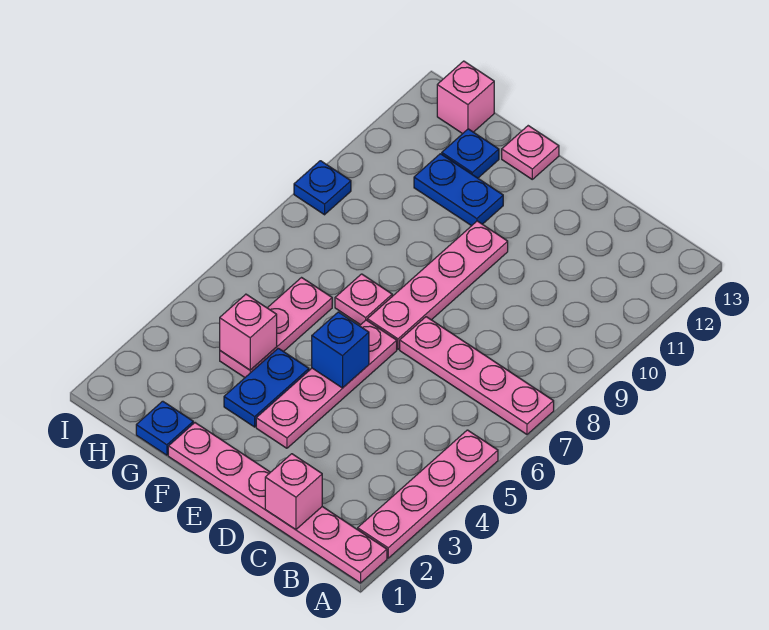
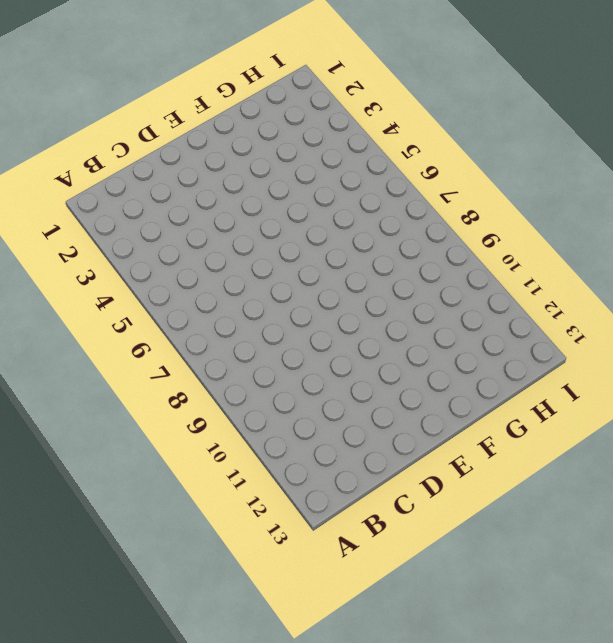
none -> pink plate A1:F1 level 1
none -> pink plate A2:A5 level 1
none -> pink plate A7:D7 level 1

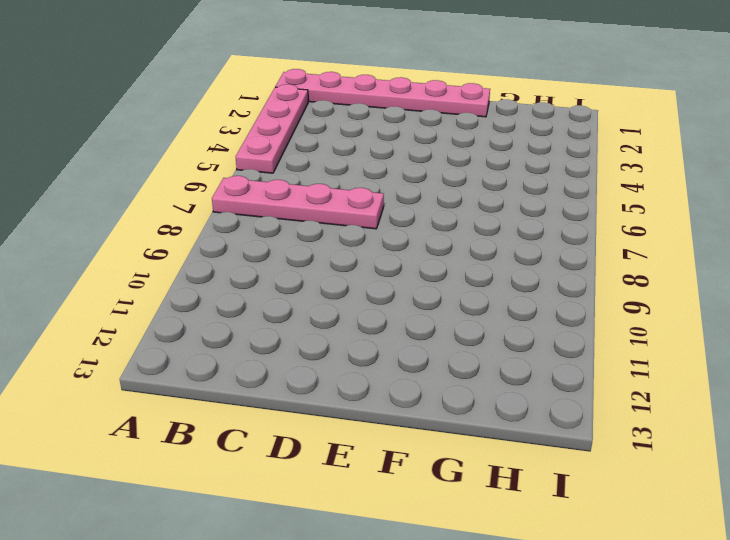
none -> pink plate E3:E6 level 1
none -> pink plate E7:E10 level 1
none -> blue plate F3:F4 level 1

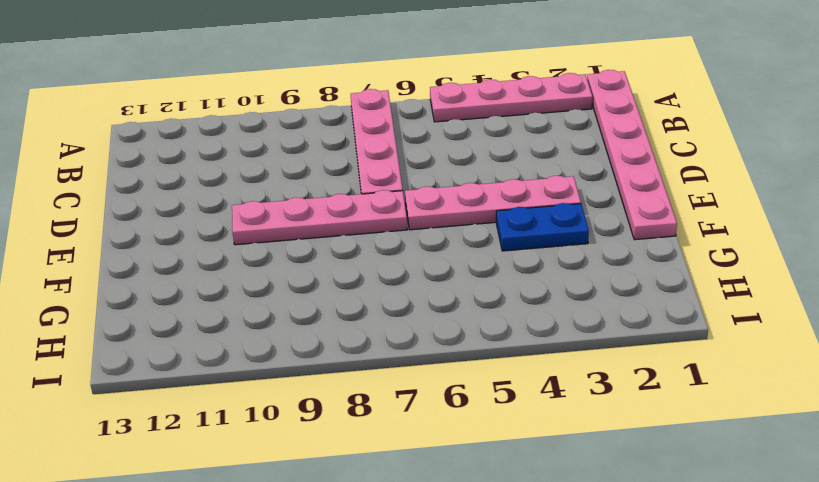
none -> pink plate F7 level 1
none -> blue plate F11:G11 level 1
none -> pink plate F13 level 1

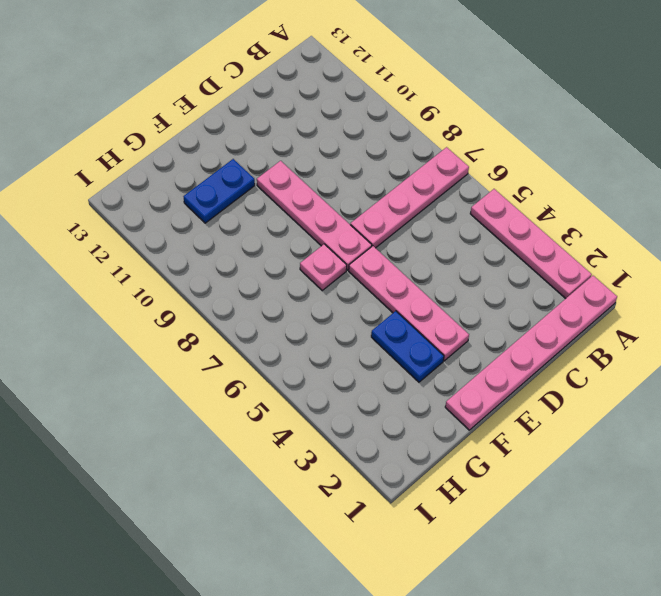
none -> pink plate F13 level 1
none -> blue plate G1 level 1
none -> pink plate G4:G6 level 1

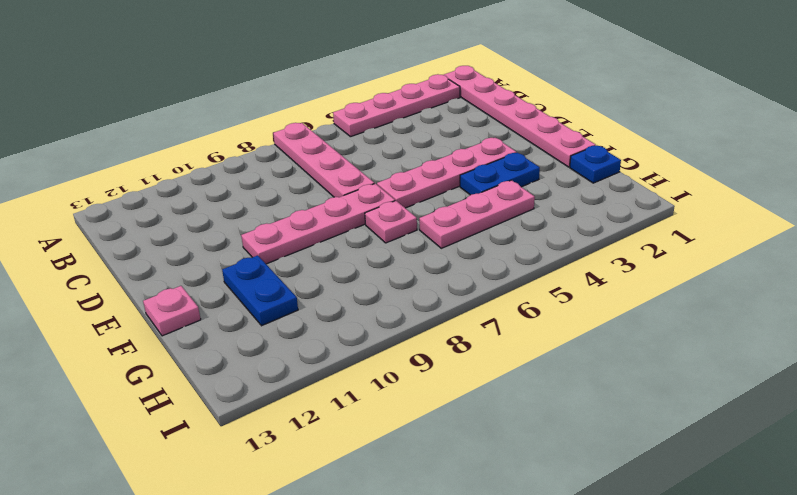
none -> blue plate G12 level 1
none -> pink brick H13 level 1
none -> blue plate I9 level 1

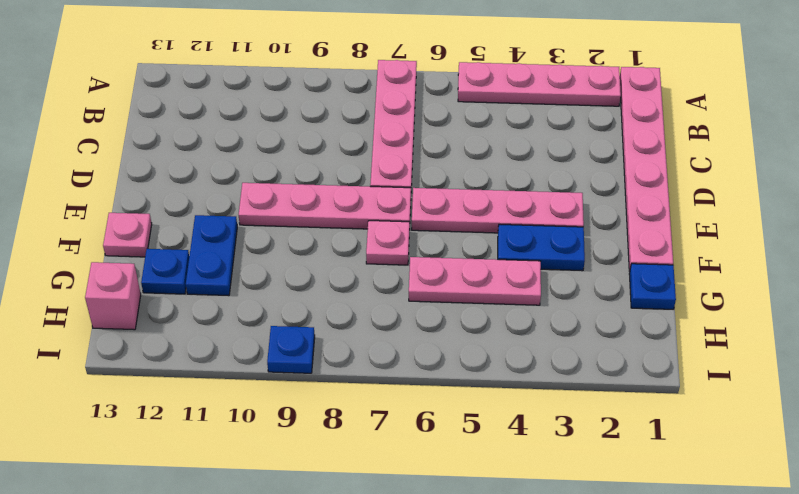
none -> pink brick C1 level 2
none -> blue brick E5 level 2
none -> pink brick G4 level 2

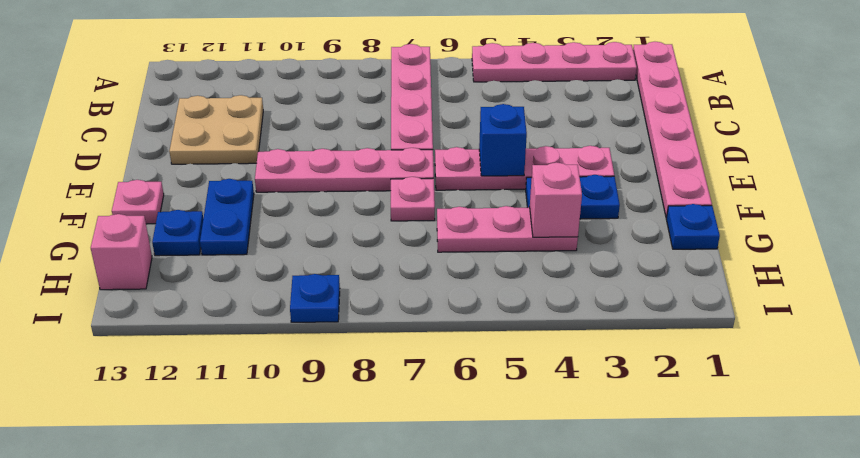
tan plate C11:D12 level 1 -> none
none -> pink brick C1 level 2

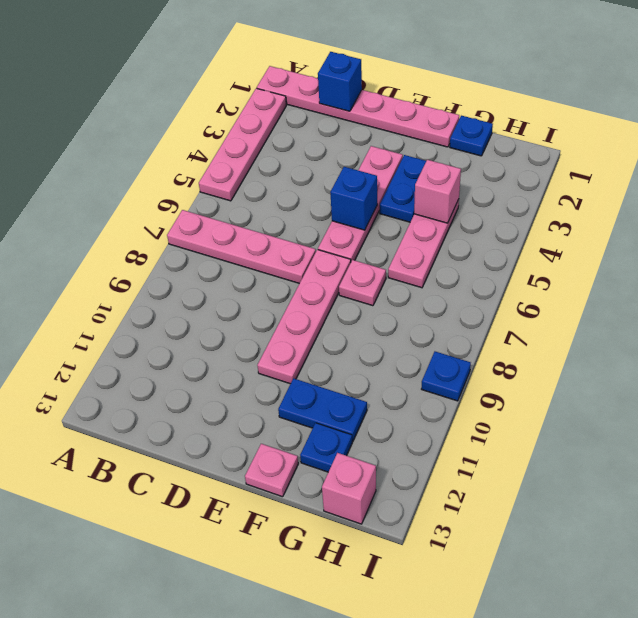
blue brick C1 level 2 -> pink brick C1 level 2

